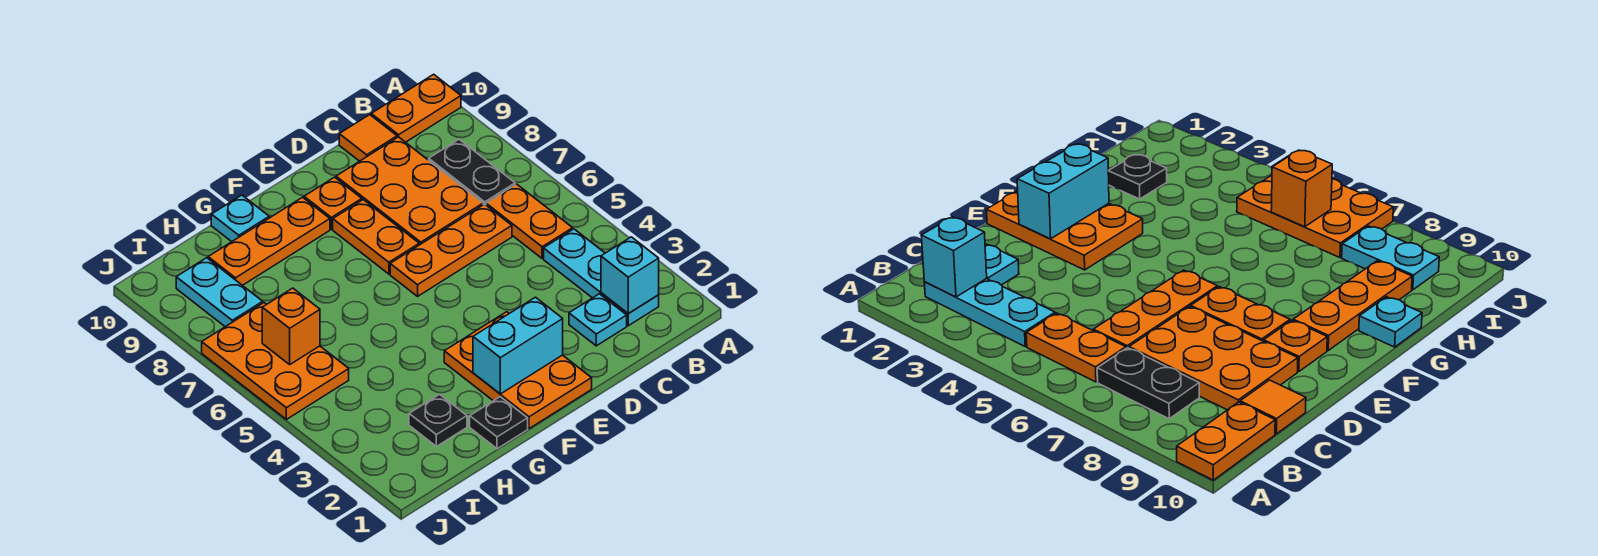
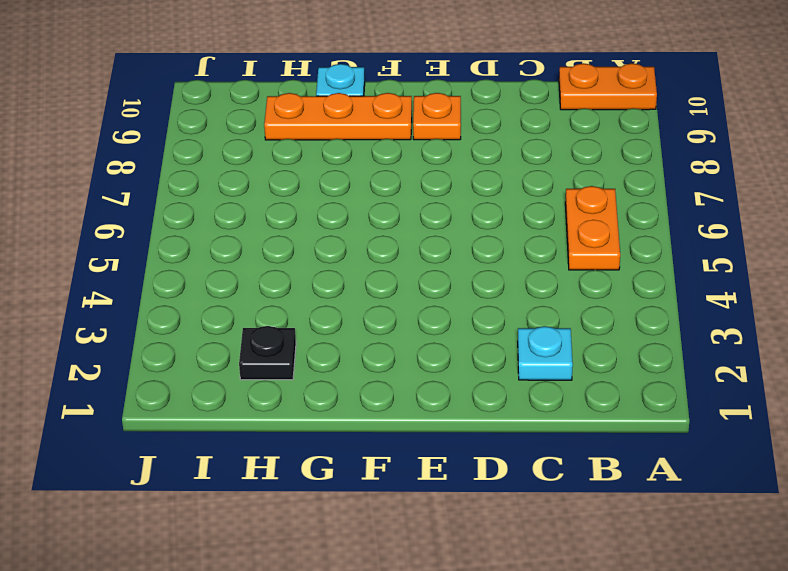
none -> cyan plate B2:B4 level 1
none -> black plate B7:B8 level 1
none -> orange plate C6:E6 level 1

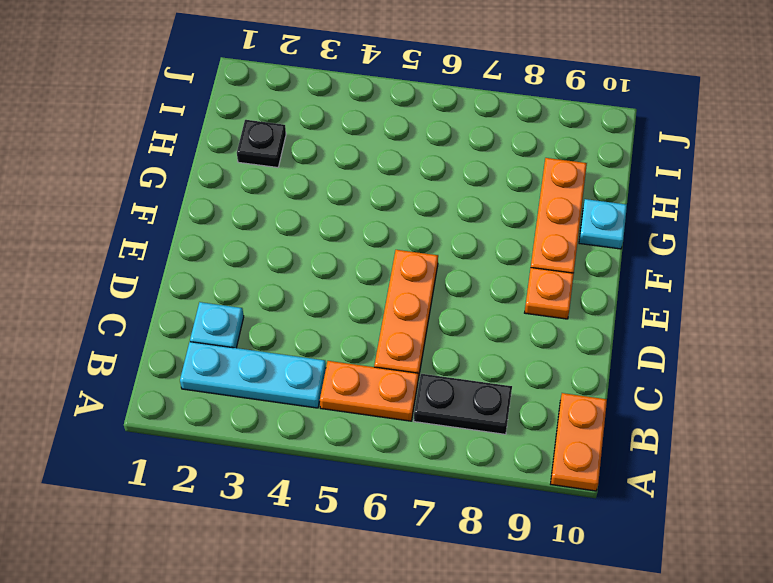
none -> orange plate C7:D9 level 1
none -> orange tile C10 level 1
none -> orange plate E1:F3 level 1

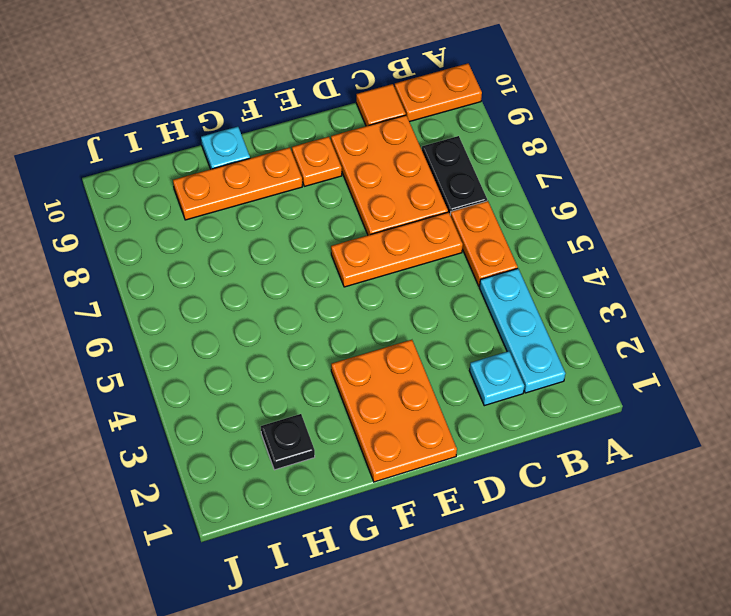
none -> orange plate E7:E8 level 1
none -> black plate G1 level 1
none -> orange plate I5:J7 level 1

